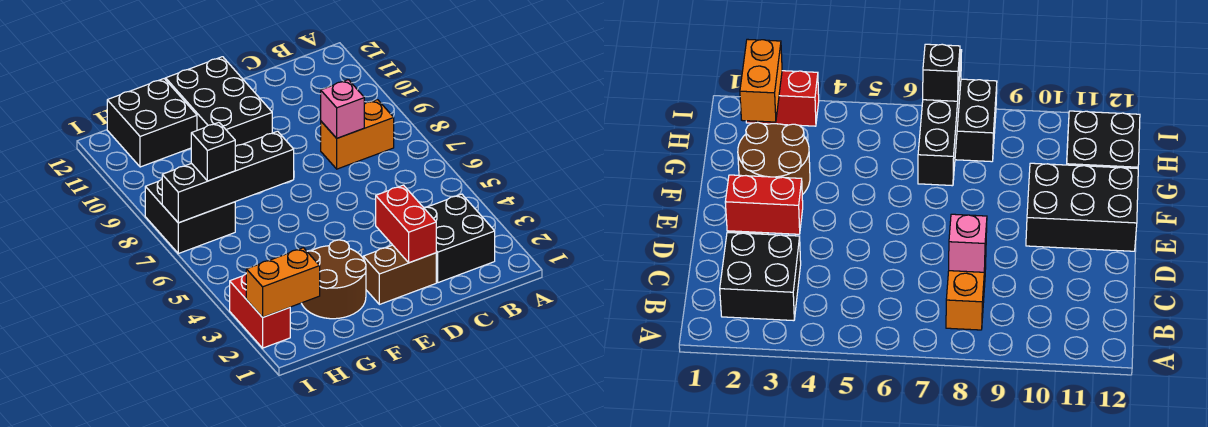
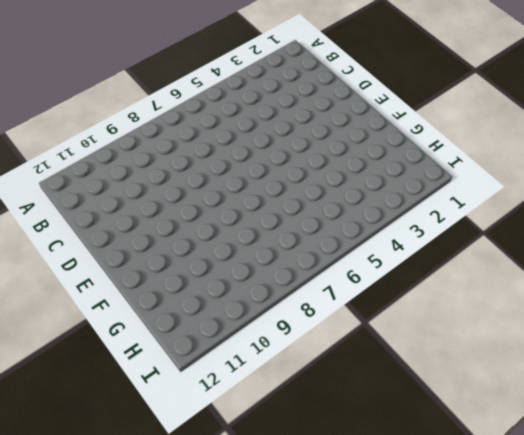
none -> black brick B2:C3 level 1
none -> orange brick B8:C8 level 1
none -> brown brick D2:E2 level 1

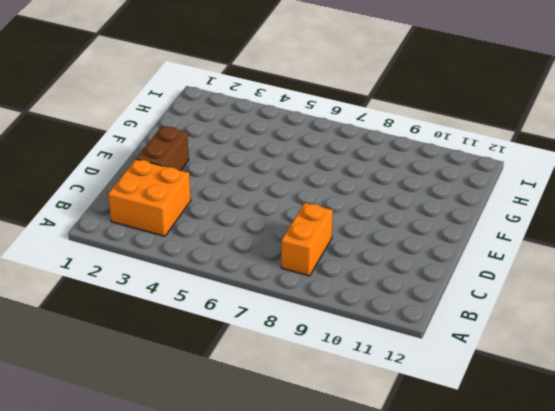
orange brick B2:C3 level 1 -> black brick B2:C3 level 1
none -> black brick E10:F12 level 1
none -> brown round brick F2:G3 level 1
none -> black brick G11:H12 level 1

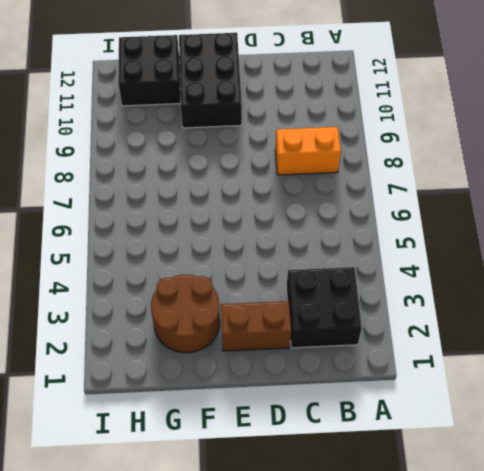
none -> black brick H7:I8 level 1
none -> red brick I2:I3 level 1
none -> pink brick C8 level 2

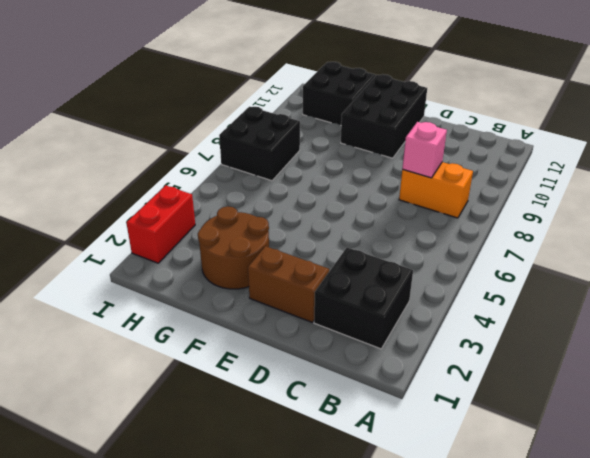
none -> red brick D2:D3 level 2
none -> black brick F7:I7 level 2
none -> orange brick H2:I2 level 2

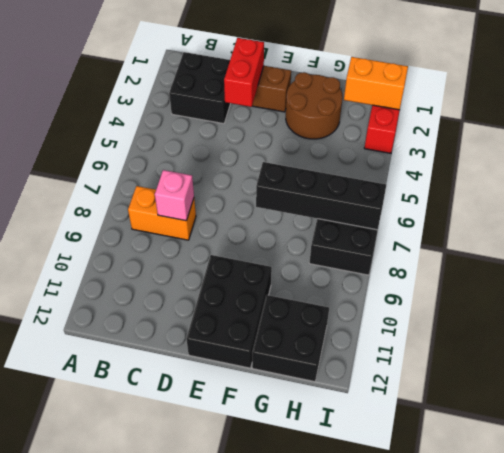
none -> black brick H7 level 3

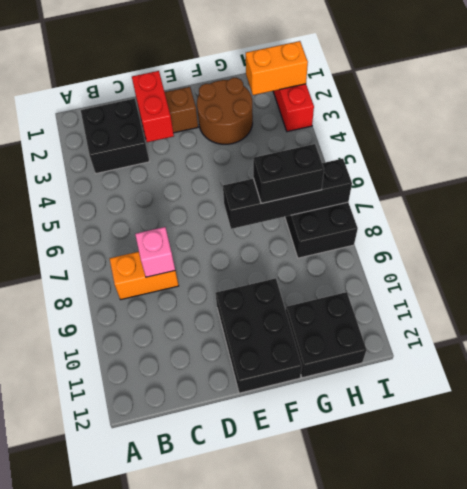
black brick G7:H7 level 3 -> black brick H7 level 3

